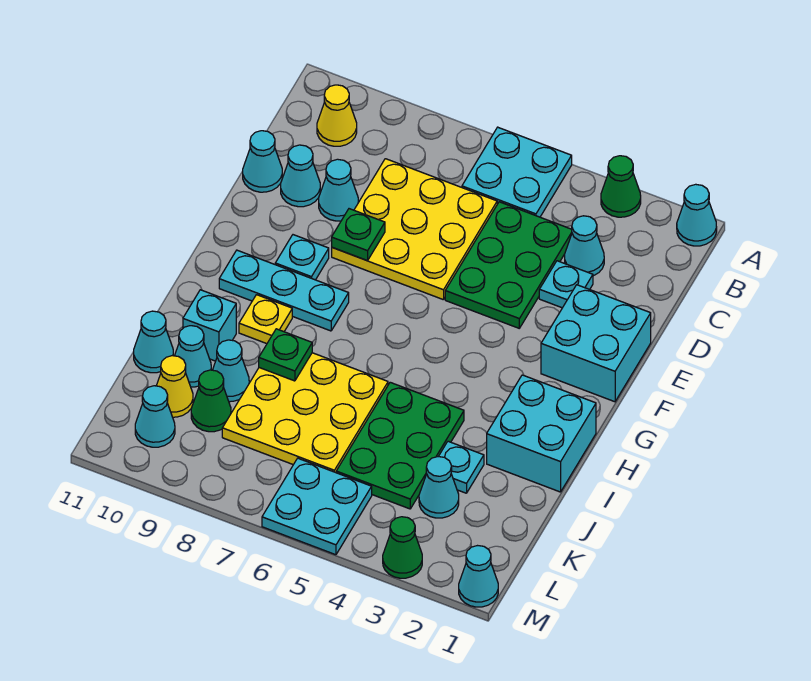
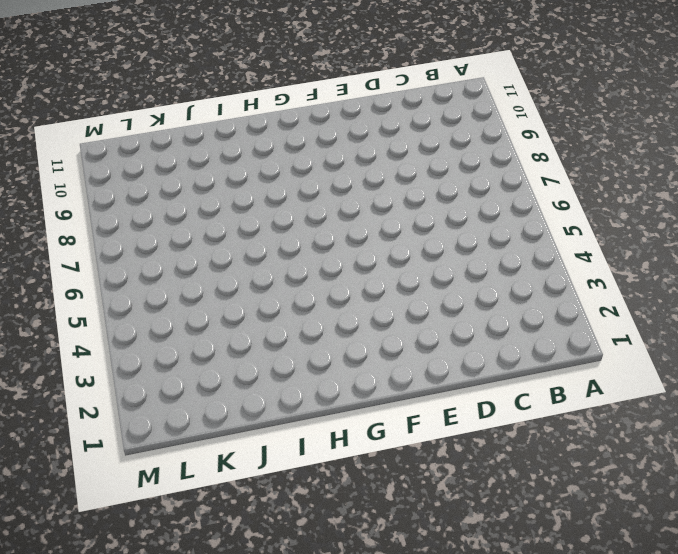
none -> cyan cone A1 level 1
none -> green cone A3 level 1
none -> cyan plate A5:B6 level 1
none -> yellow cone B10 level 1

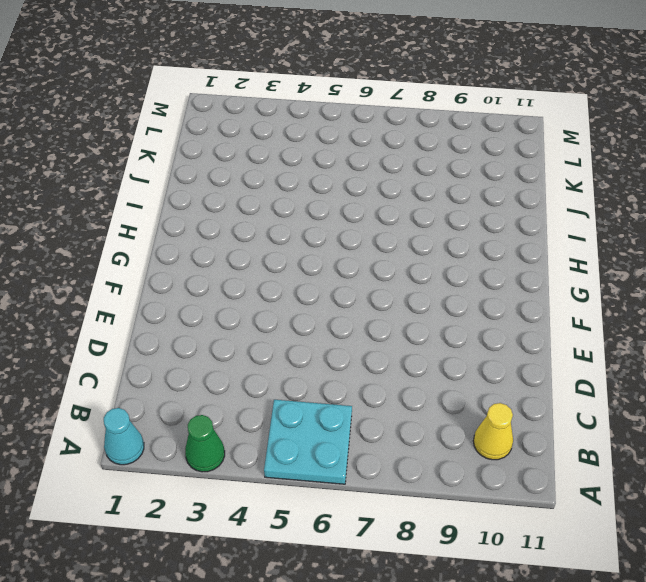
none -> cyan cone C3 level 1
none -> green plate C4:E5 level 1
none -> yellow plate C6:E8 level 1
none -> cyan plate D3 level 1

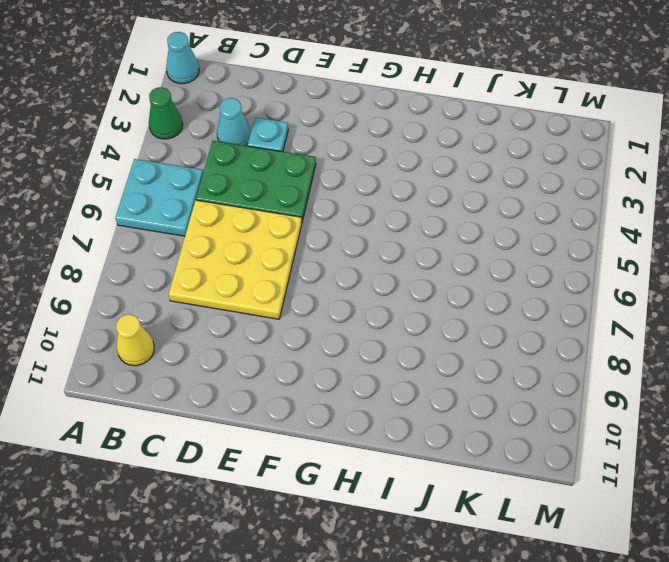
none -> cyan cone D9 level 1
none -> cyan cone D10 level 1
none -> cyan cone D11 level 1
none -> cyan brick E1:F2 level 1

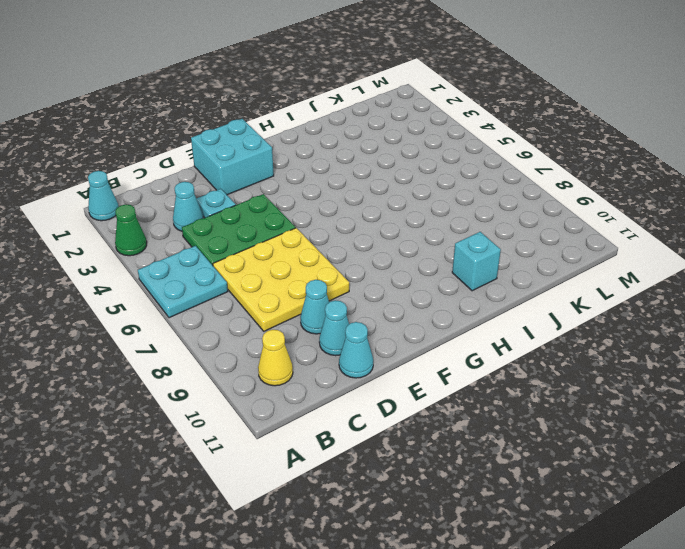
none -> cyan plate F9 level 1
none -> cyan plate G8:G10 level 1
none -> cyan brick H1:I2 level 1
none -> yellow plate H9 level 1

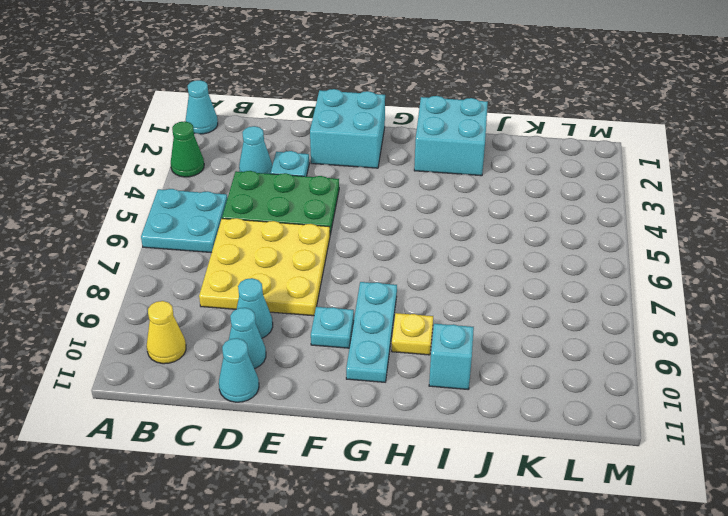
none -> green plate I4:K5 level 1
none -> yellow plate I6:K8 level 1
none -> cyan plate J3 level 1
none -> cyan cone J9 level 1

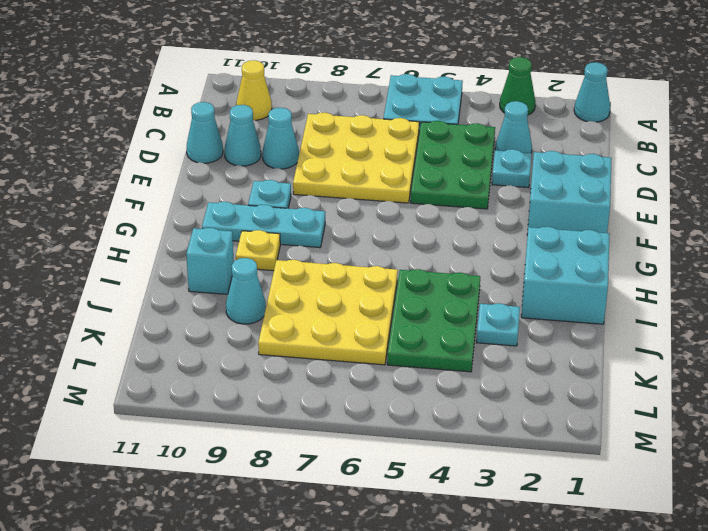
none -> cyan cone J10 level 1
none -> cyan cone J11 level 1
none -> cyan cone K3 level 1
none -> green cone K9 level 1

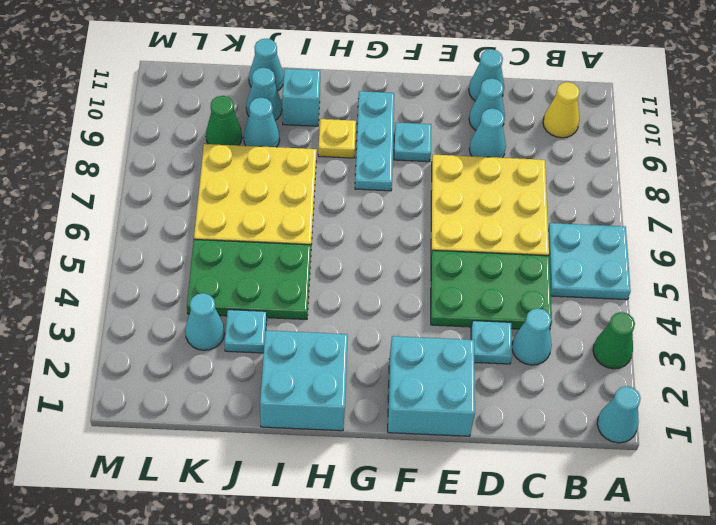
none -> yellow cone K10 level 1
none -> cyan plate L5:M6 level 1
none -> cyan cone L10 level 1
none -> cyan cone M1 level 1

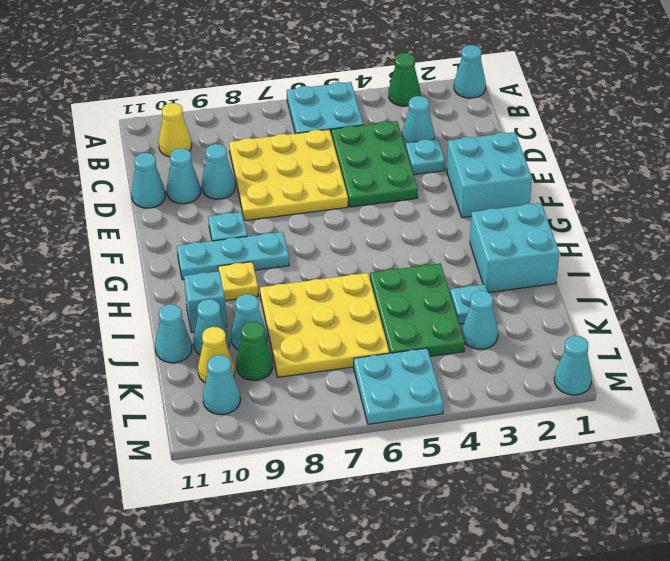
none -> green cone M3 level 1
none -> green plate E8 level 2
none -> green plate I8 level 2

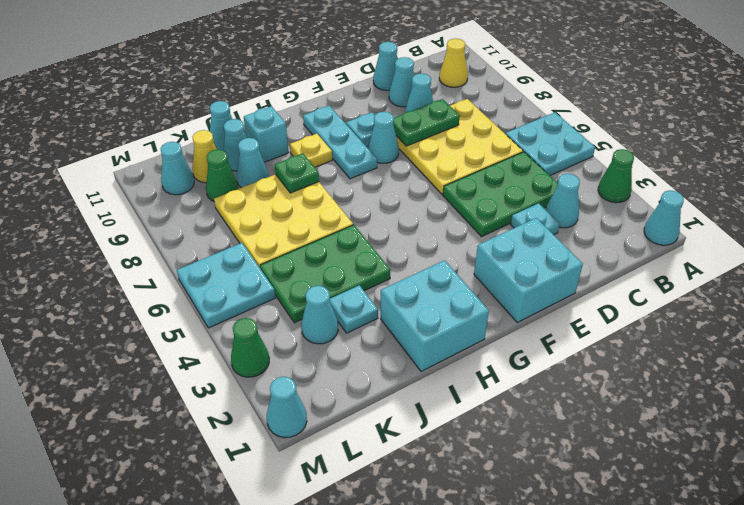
green plate D8:E8 level 2 -> green plate E8 level 2
cyan cone F8 level 1 -> none

